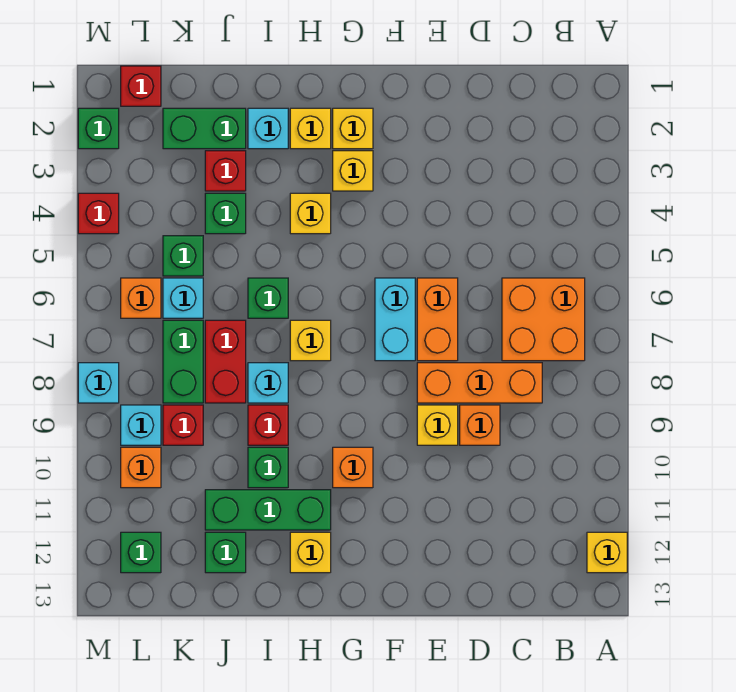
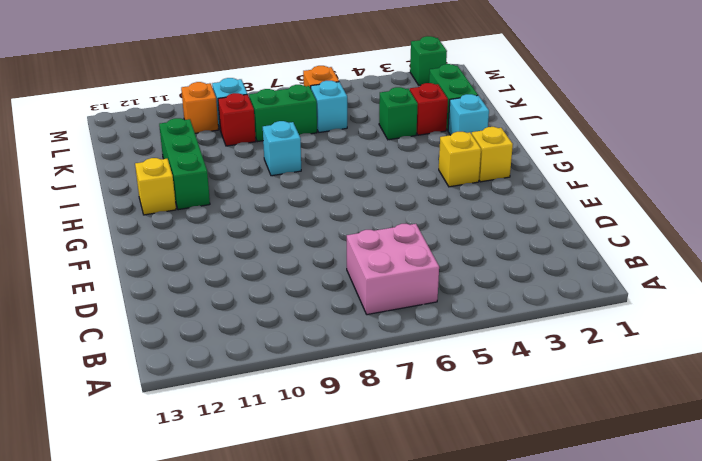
pink brick B6:C7 level 1 -> orange brick B6:C7 level 1
none -> yellow brick A12 level 1
none -> orange brick C8:E8 level 1
none -> orange brick D9 level 1
none -> orange brick E6:E7 level 1

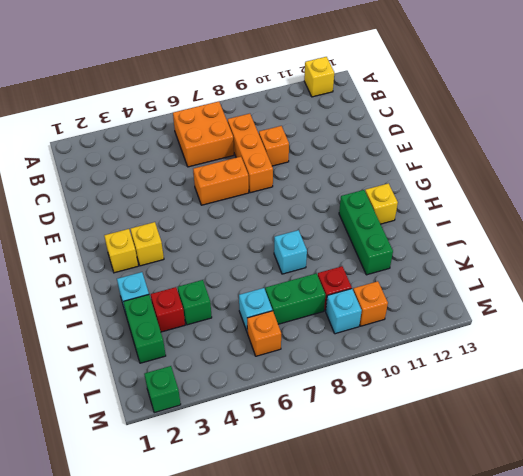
none -> yellow brick E9 level 1
none -> cyan brick F6:F7 level 1
none -> orange brick G10 level 1
none -> yellow brick H2 level 1

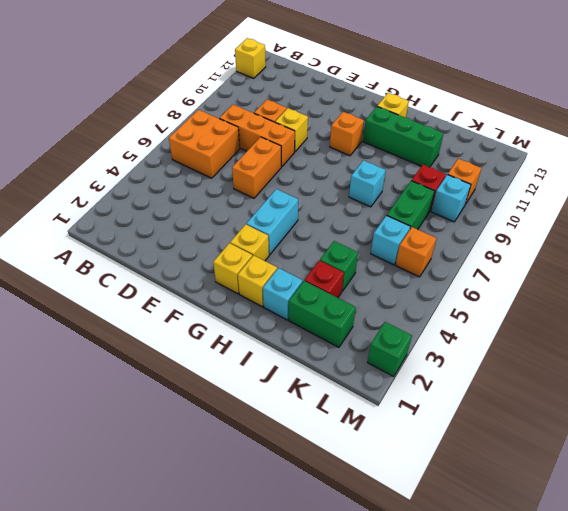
cyan brick G4:G5 level 1 -> cyan brick F6:F7 level 1
none -> yellow brick H4 level 1
none -> yellow brick H7 level 1
none -> green brick I6 level 1
none -> red brick I9 level 1

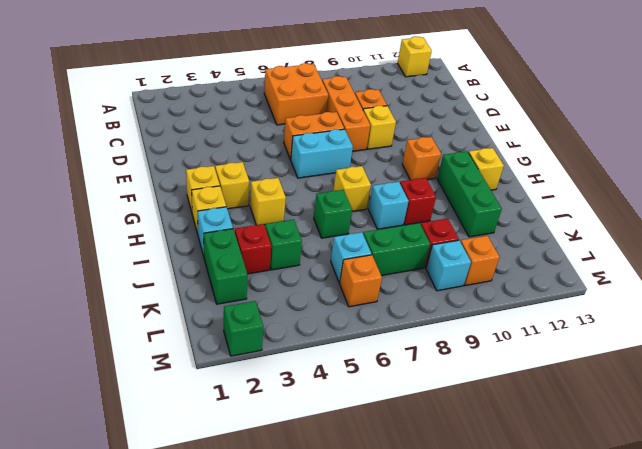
none -> green brick I10 level 1
none -> red brick J7:J8 level 1
none -> green brick J12 level 1
none -> green brick K5 level 1

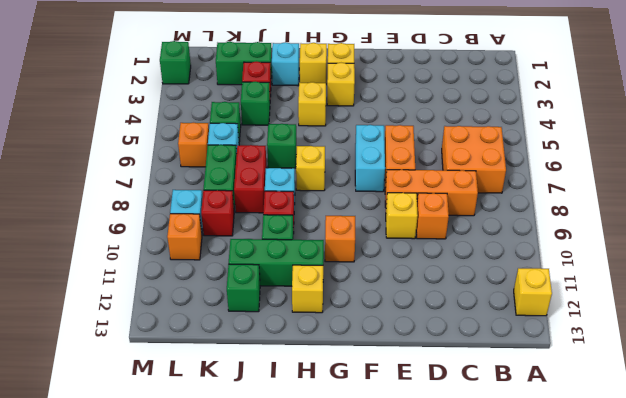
none -> red brick L1 level 1
none -> green brick L12 level 1
none -> red brick M4 level 1
none -> cyan brick M8 level 1

